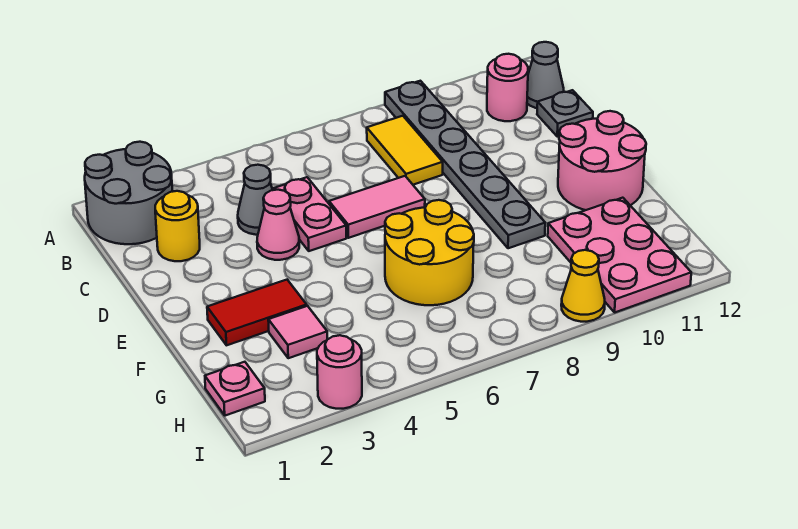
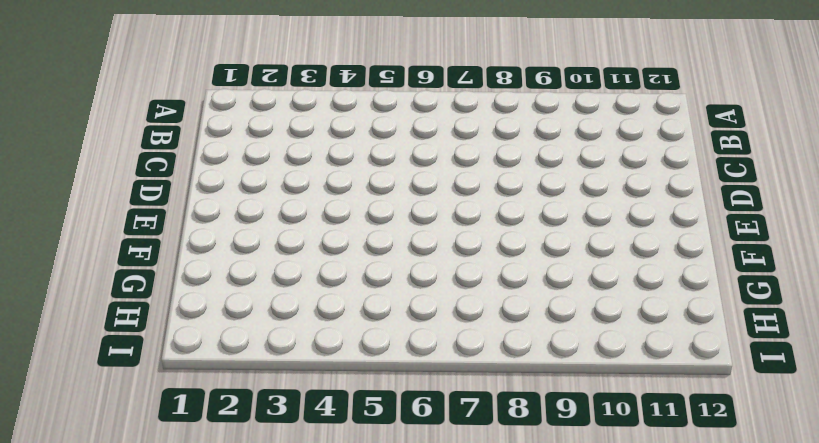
none -> grey round brick A1:B2 level 1
none -> grey plate A9:F9 level 1
none -> yellow tile B8:C8 level 1

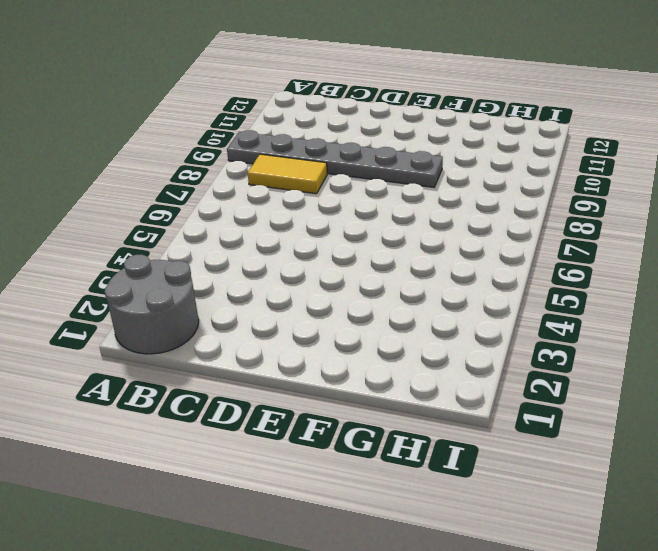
none -> pink round brick B11 level 1
none -> grey cone B12 level 1
none -> yellow round brick C2 level 1

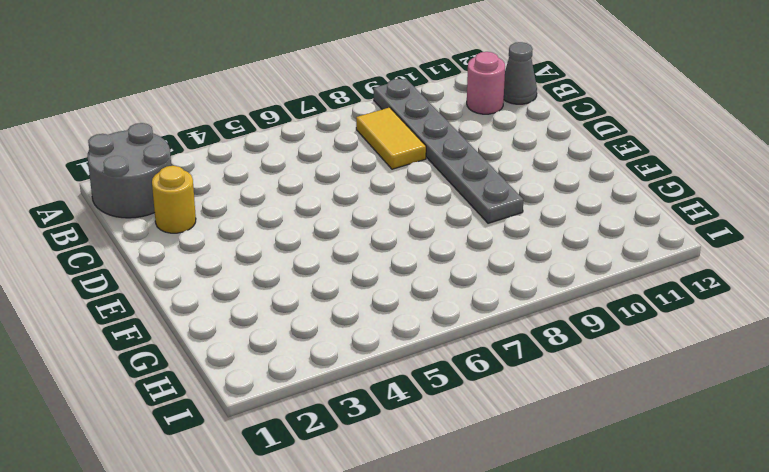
none -> grey cone C4 level 1
none -> pink plate C5:D5 level 1
none -> grey plate C12 level 1

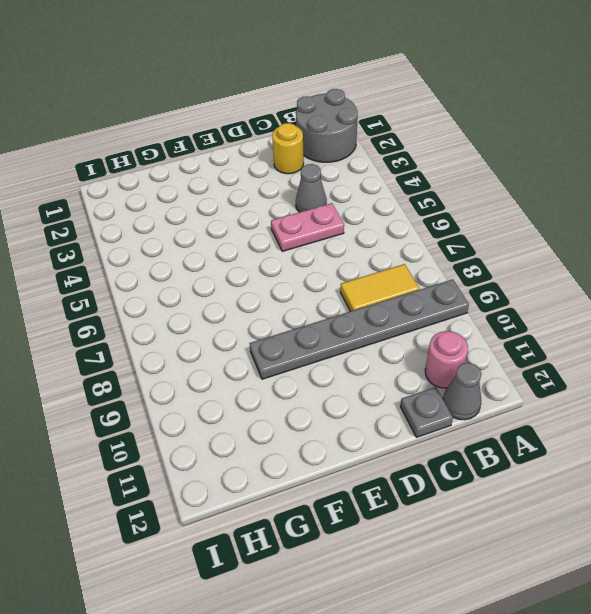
none -> pink cone D4 level 1
none -> pink tile D6:D7 level 1
none -> pink round brick E11:F12 level 1

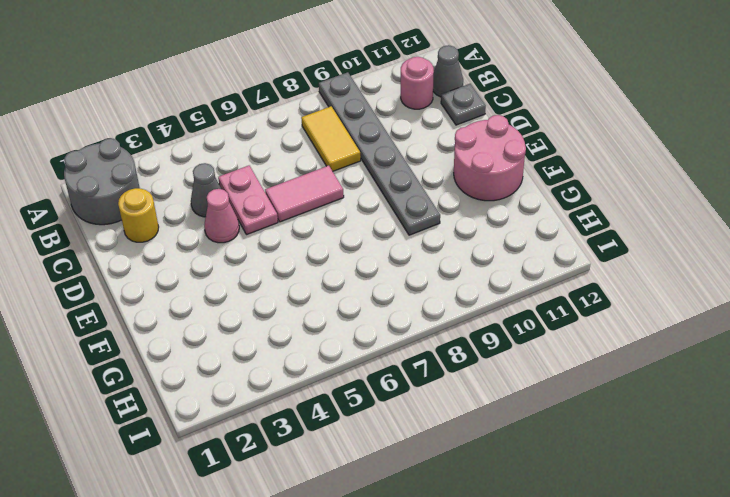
none -> red tile F2:F3 level 1
none -> yellow round brick F6:G7 level 1
none -> pink tile G3 level 1

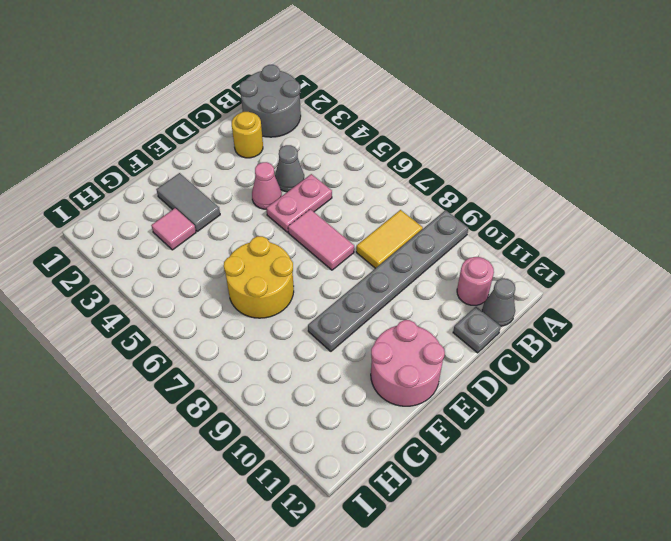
grey tile F2:F3 level 1 -> red tile F2:F3 level 1
none -> pink plate G10:I11 level 1
none -> pink plate H1 level 1
none -> pink round brick I3 level 1

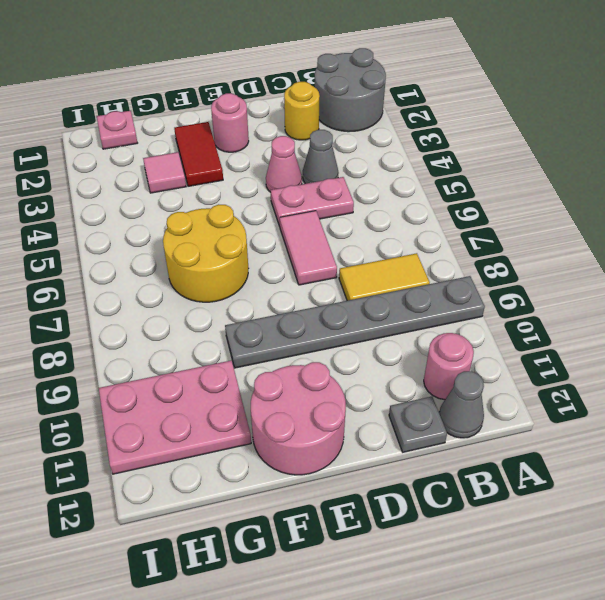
pink round brick E2 level 1 -> pink round brick I3 level 1
none -> yellow cone I9 level 1

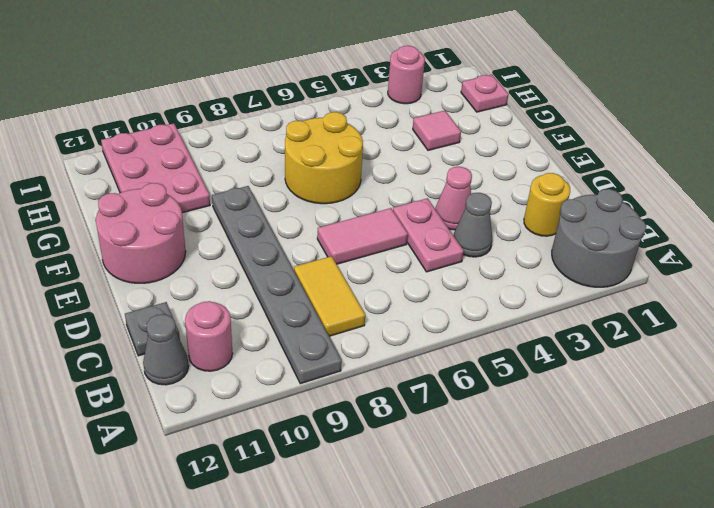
none -> red tile F2:F3 level 1
none -> yellow cone I9 level 1

